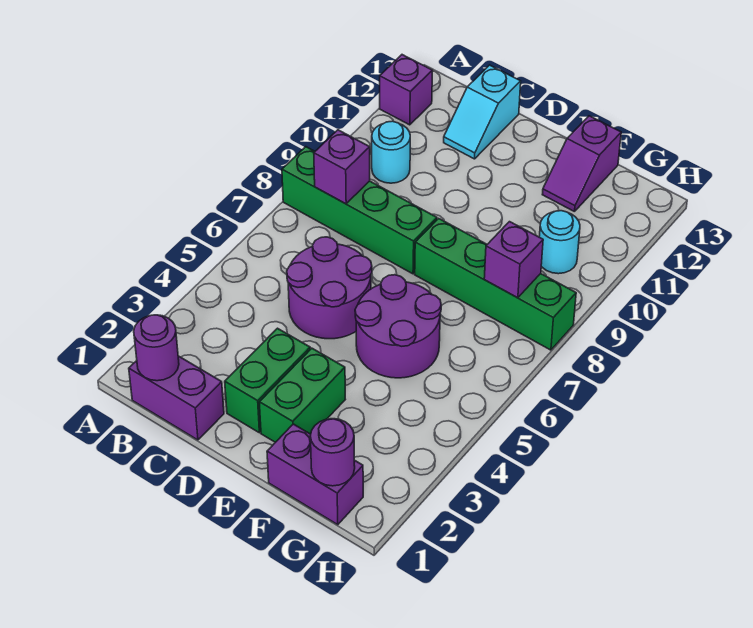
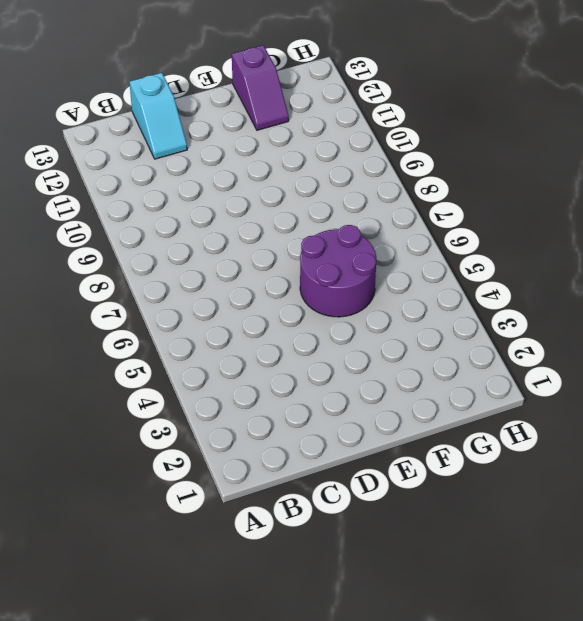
none -> green brick A8:D8 level 1
none -> purple brick A12 level 1
none -> purple brick B1:C1 level 1

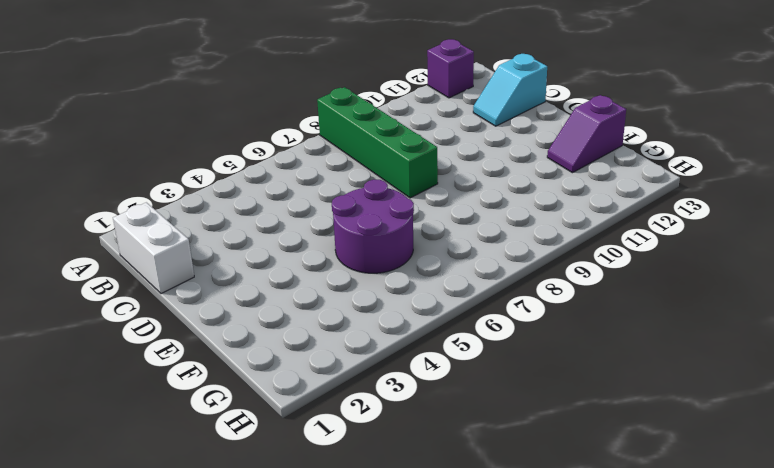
white brick B1:C1 level 1 -> purple brick B1:C1 level 1
none -> cyan round brick B10 level 1
none -> purple round brick C5:D6 level 1
none -> green brick D2:D3 level 1

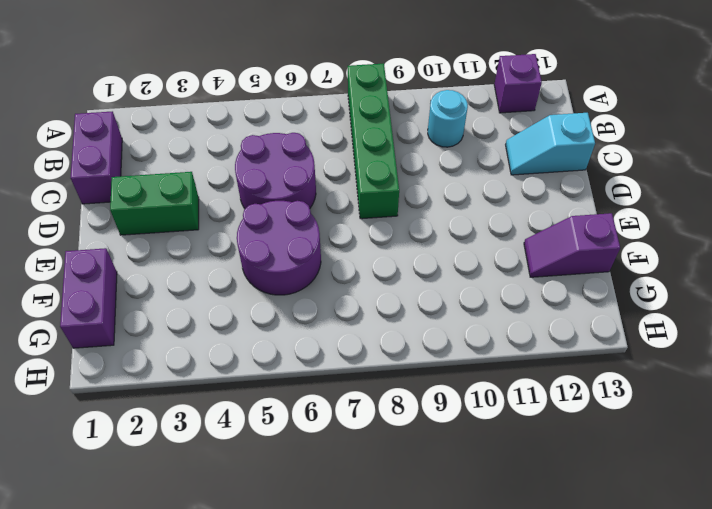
none -> green brick E2:E3 level 1
none -> green brick E8:H8 level 1
none -> cyan round brick G10 level 1

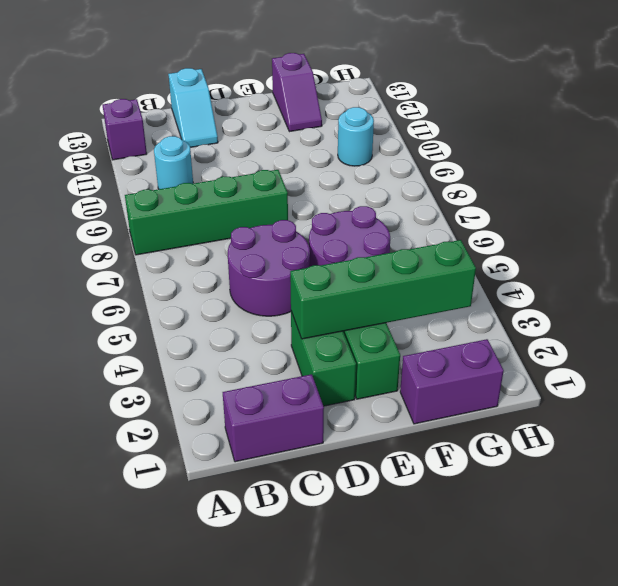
green brick D3:G3 level 2 -> green brick E8:H8 level 1
none -> purple round brick B1 level 2
none -> purple brick B8 level 2
none -> purple round brick G1 level 2

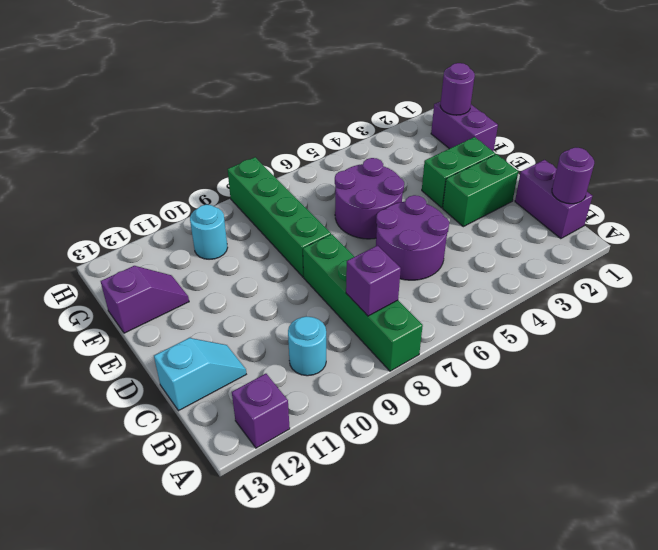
none -> purple brick G8 level 2

